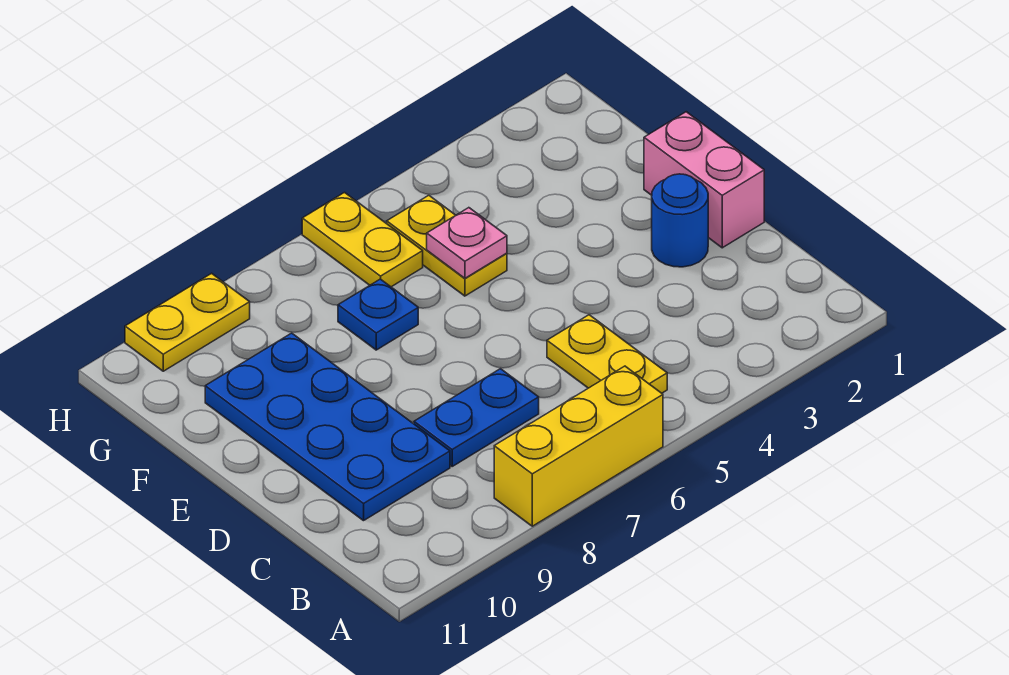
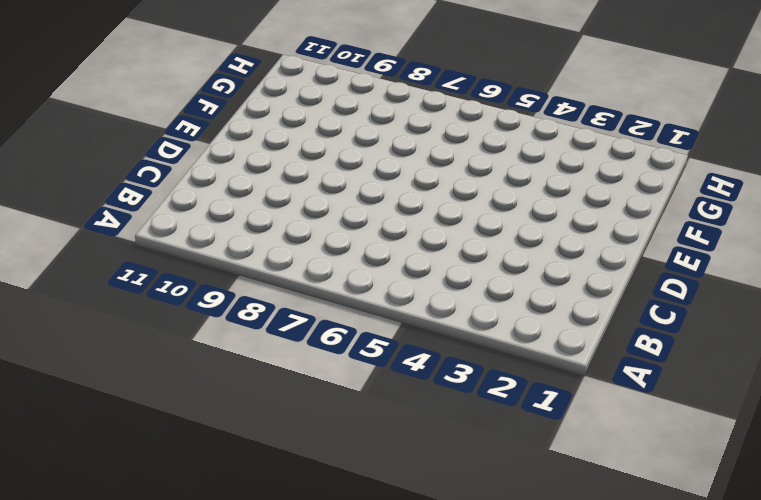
none -> yellow brick A6:A8 level 1
none -> yellow plate B5:C5 level 1

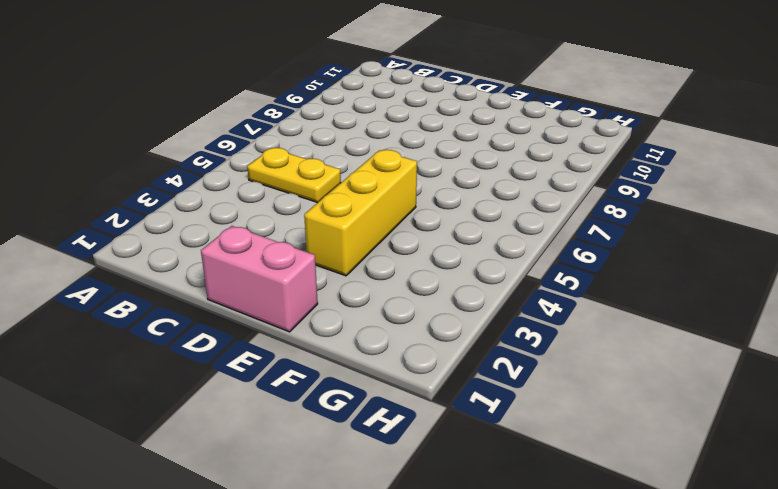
yellow brick E3:E5 level 1 -> yellow brick A6:A8 level 1
none -> blue plate C7:C8 level 1
none -> blue plate C9:F10 level 1

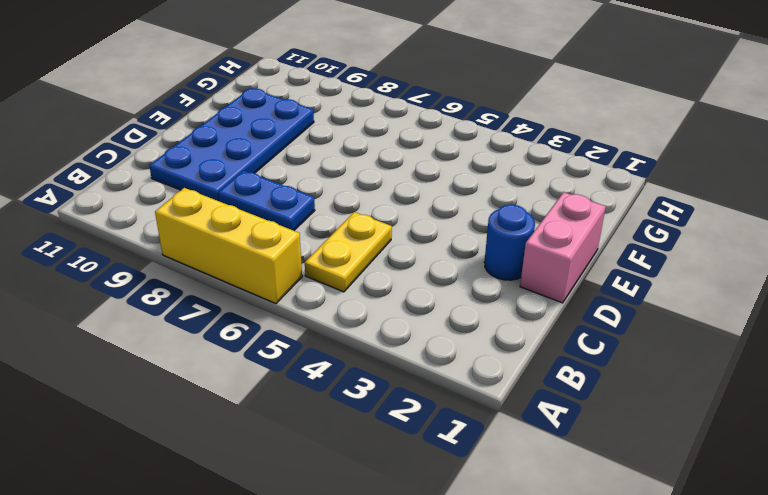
none -> yellow plate F5:G5 level 1
none -> blue plate F7 level 1

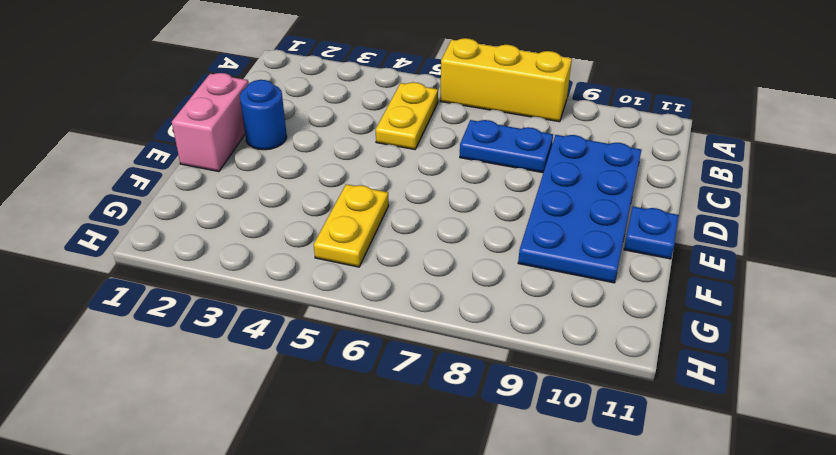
blue plate E11 level 1 -> blue plate F7 level 1
none -> yellow plate G6:H6 level 1
none -> yellow plate H9:H10 level 1

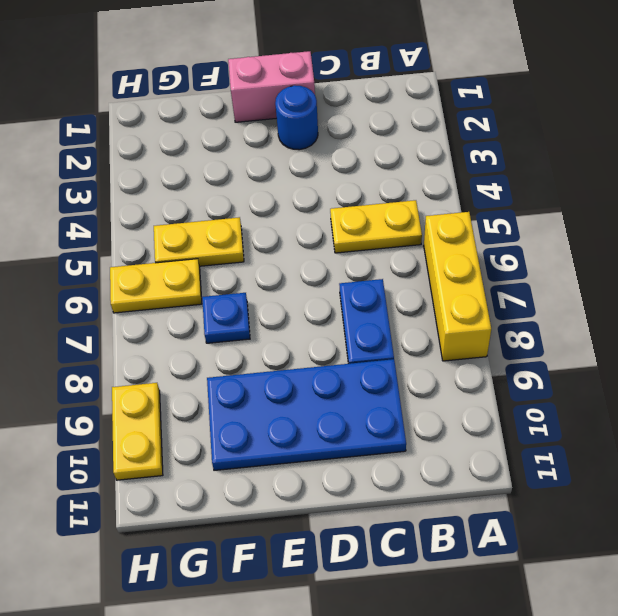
none -> pink plate F5 level 2

